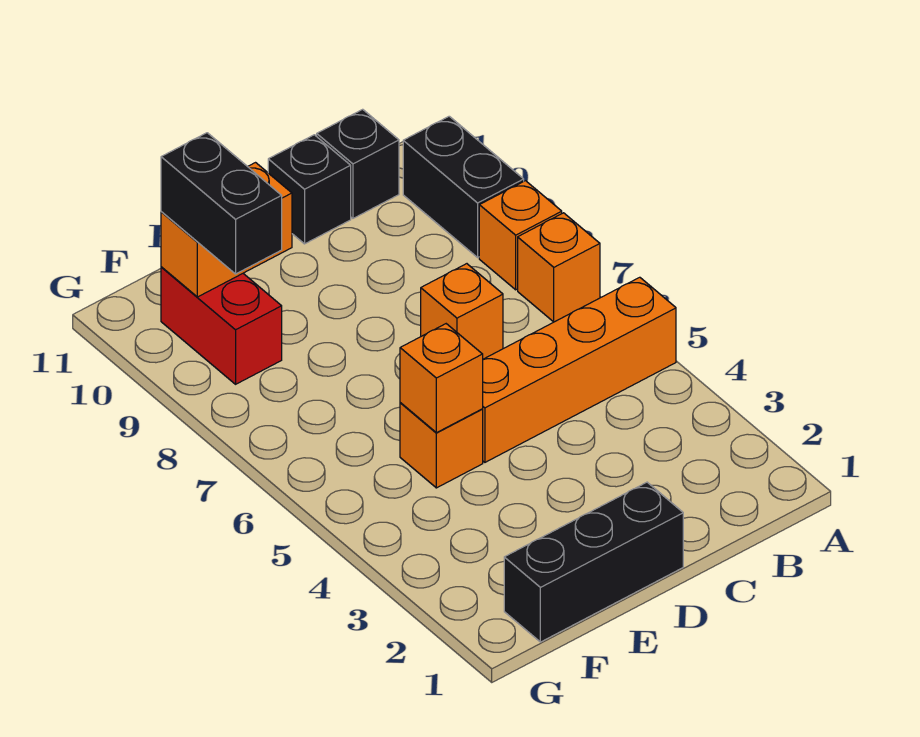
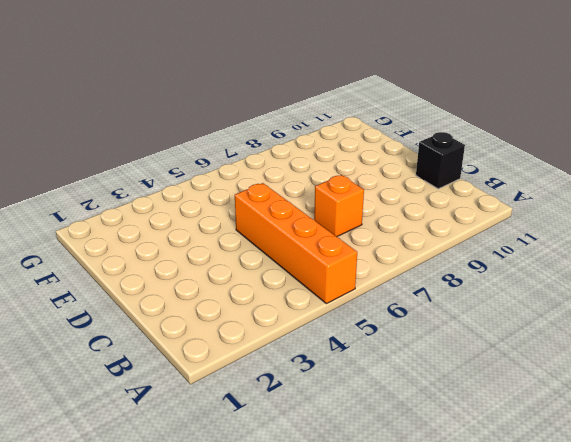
none -> orange brick A7 level 1
none -> orange brick A8 level 1
none -> black brick A9:A10 level 1

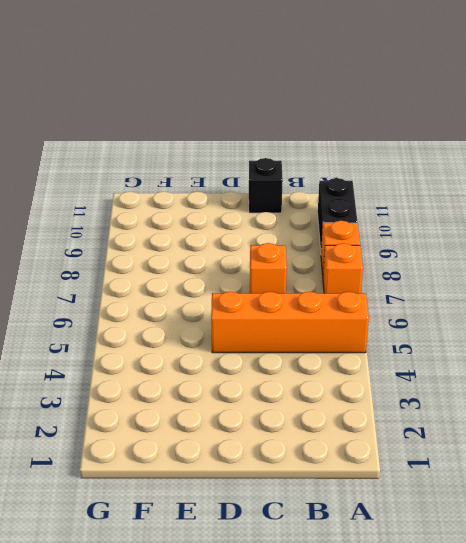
none -> black brick B11 level 1
none -> black brick D1:F1 level 1
none -> orange brick E5 level 1

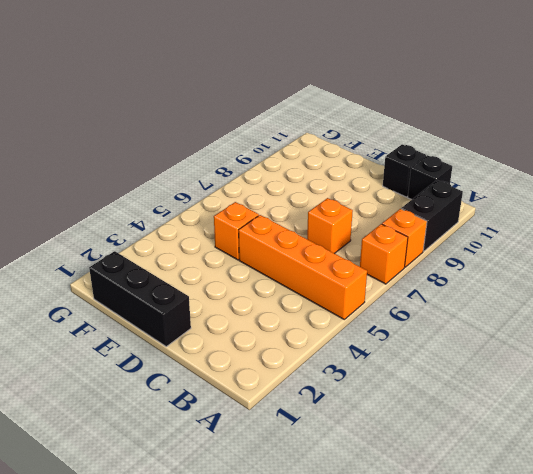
none -> red brick F9:F10 level 1
none -> orange brick E5 level 2
none -> orange brick E10:F10 level 2

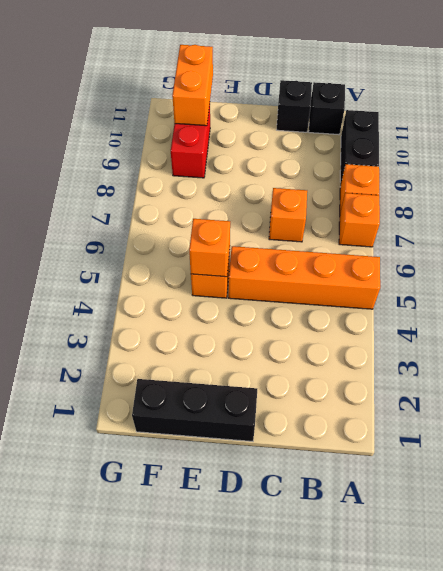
orange brick F10:F11 level 2 -> orange brick E10:F10 level 2
none -> black brick F9:F10 level 3

